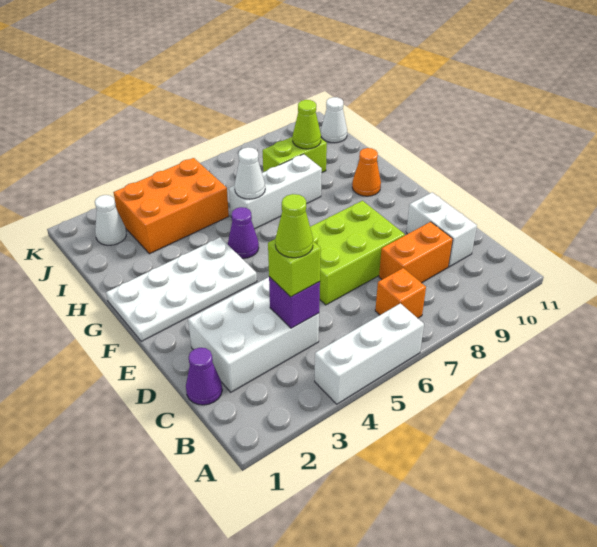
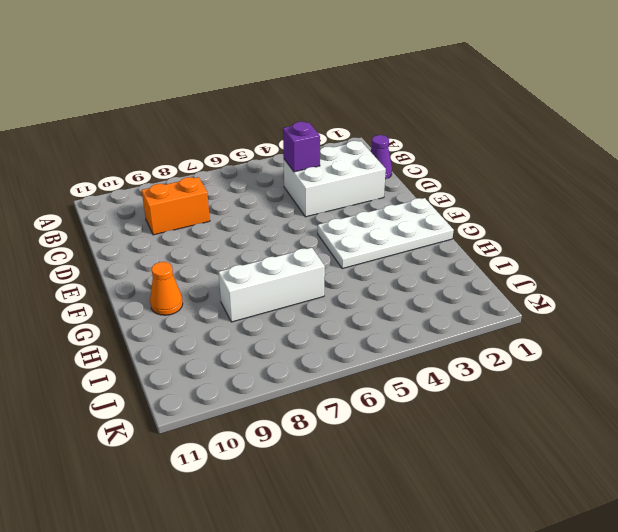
none -> white brick A4:A6 level 1
none -> orange brick B7 level 1
none -> white brick C10:D10 level 1

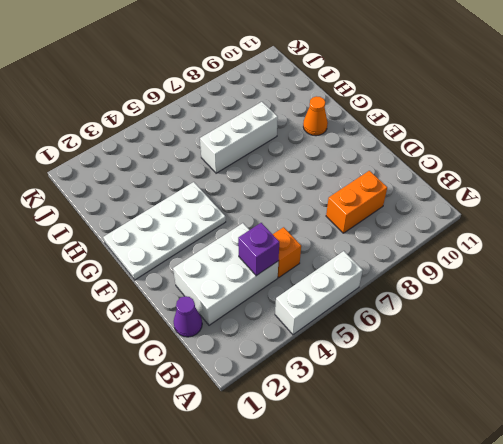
orange brick C5 level 1 -> orange brick B7 level 1
none -> white brick C10:D10 level 1
none -> lime brick D6:E8 level 1
none -> purple cone G5 level 1

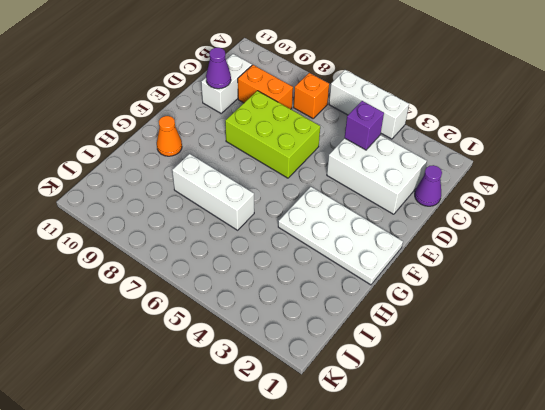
purple cone D10 level 2 -> purple cone G5 level 1
none -> orange brick I3:J5 level 1
none -> lime brick I8:I9 level 1
none -> white cone J2 level 1

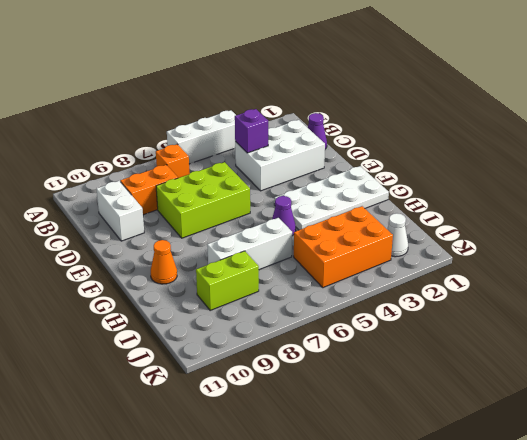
none -> white cone J11 level 1
none -> white cone H6 level 2
none -> lime cone I9 level 2

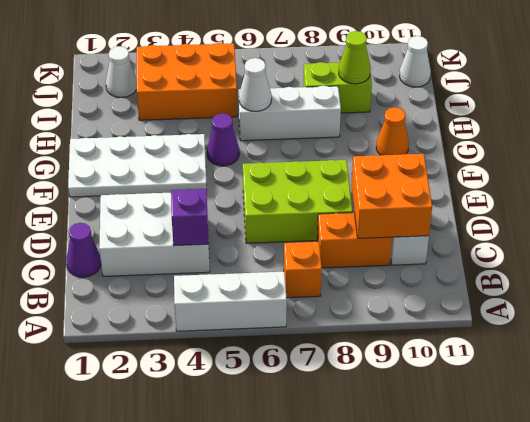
orange brick C9:D10 level 2 -> none
none -> lime brick C4 level 3
none -> lime cone C4 level 4

